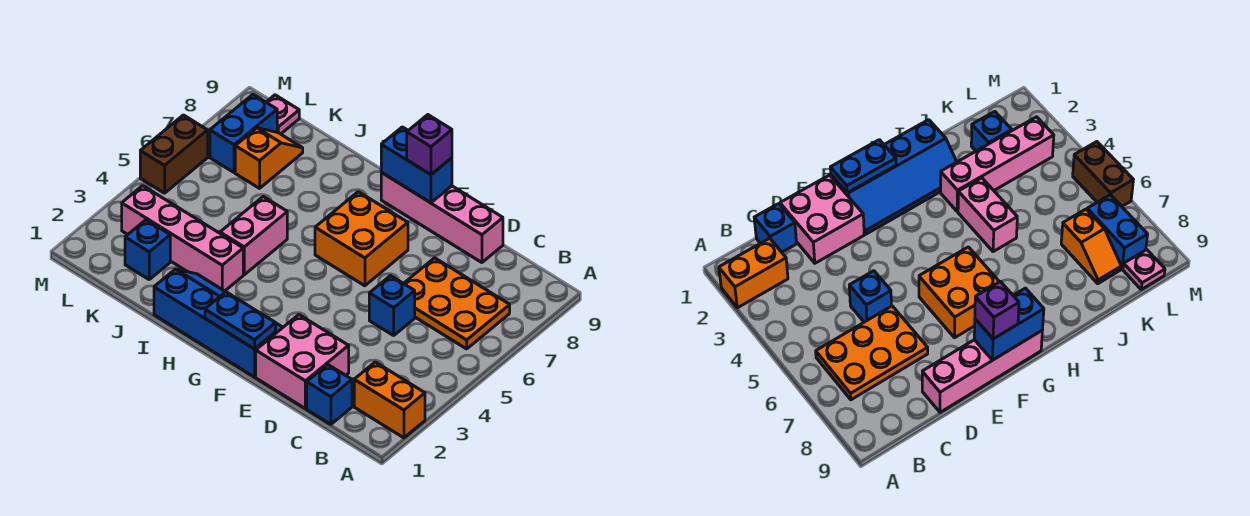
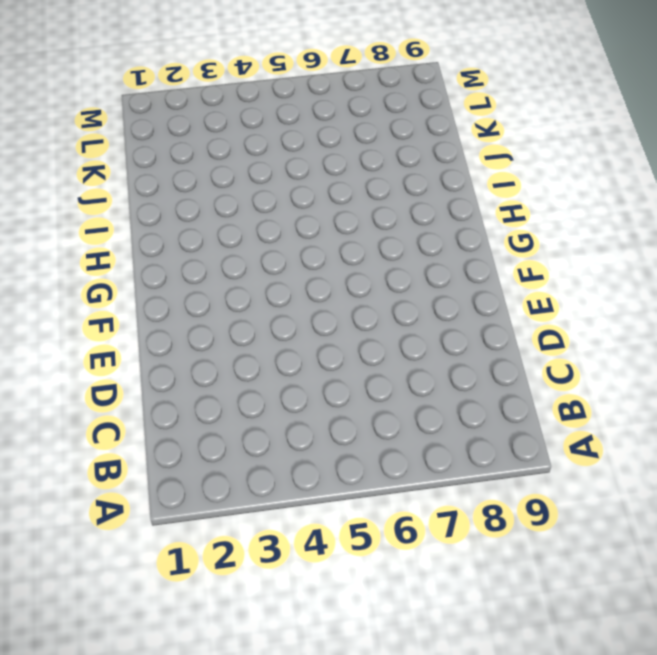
none -> orange brick A2:B2 level 1
none -> orange plate B6:D7 level 1
none -> blue brick C1 level 1

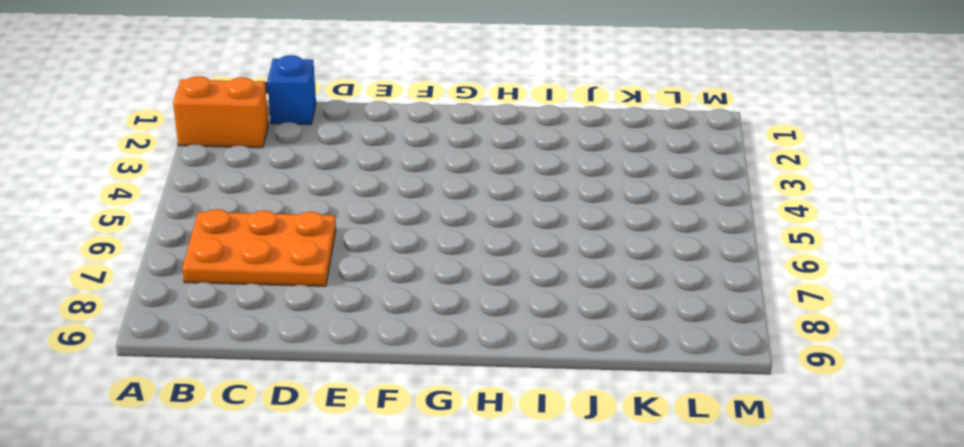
none -> pink brick D1:E2 level 1
none -> blue brick D5 level 1
none -> pink brick D9:G9 level 1

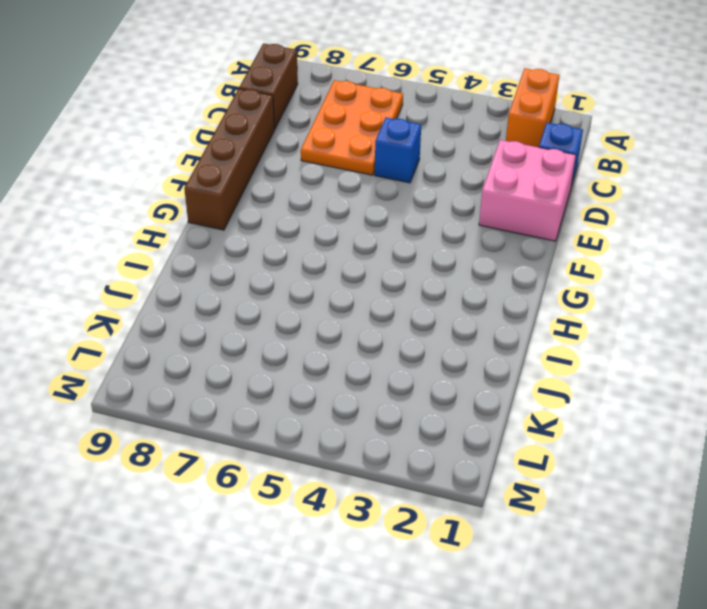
brown brick B9:C9 level 1 -> brown brick M5:M6 level 1
brown brick D9:G9 level 1 -> pink brick D9:G9 level 1
none -> blue slope F1:I2 level 1 top 1
none -> orange brick F6:G7 level 1
none -> pink brick I3:L3 level 1

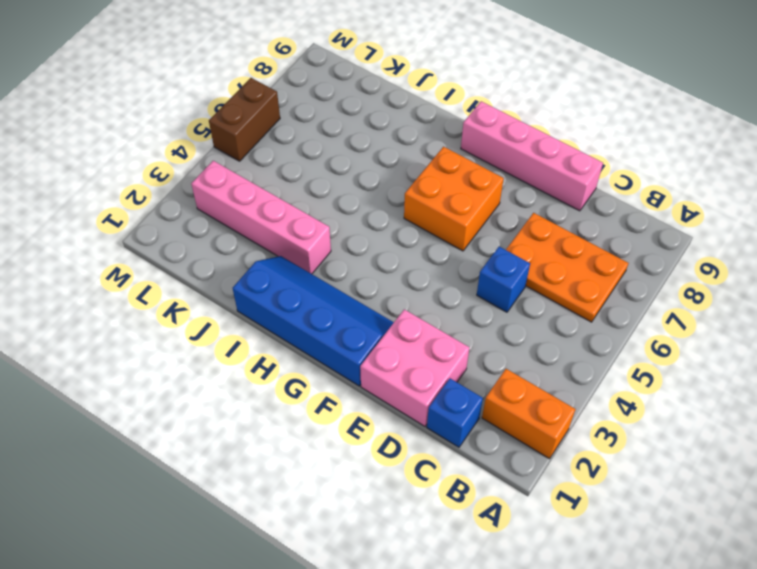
none -> pink brick I4:I5 level 1
none -> blue brick K2 level 1
none -> orange slope K7:K8 level 1 top 7

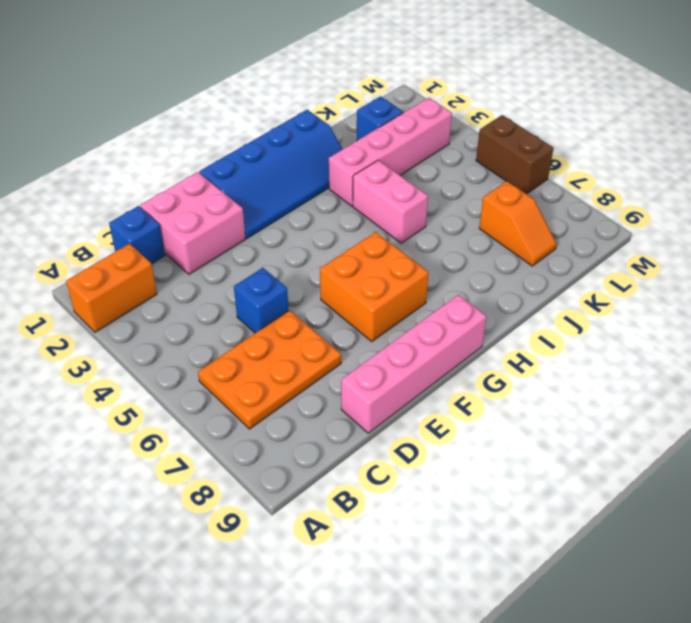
none -> blue brick L7:L8 level 1
none -> pink plate L9 level 1
none -> blue plate F1:G1 level 2

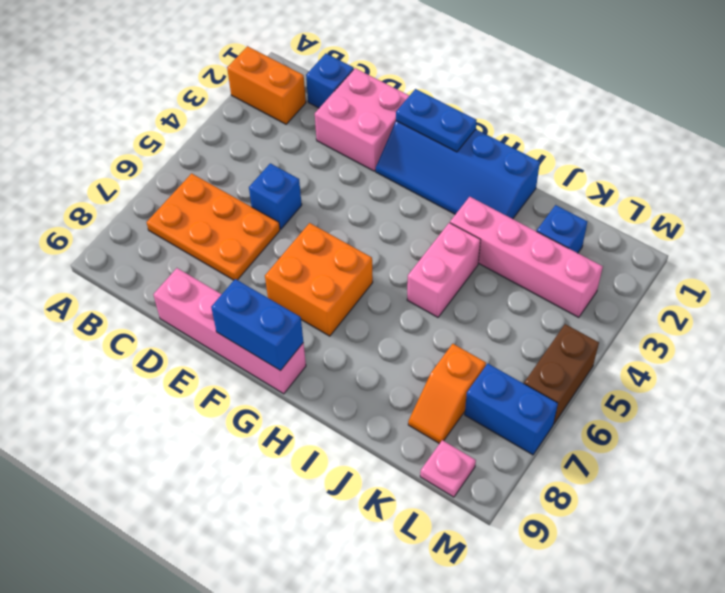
blue brick L7:M7 level 1 -> blue brick L7:L8 level 1
none -> purple brick F9 level 3

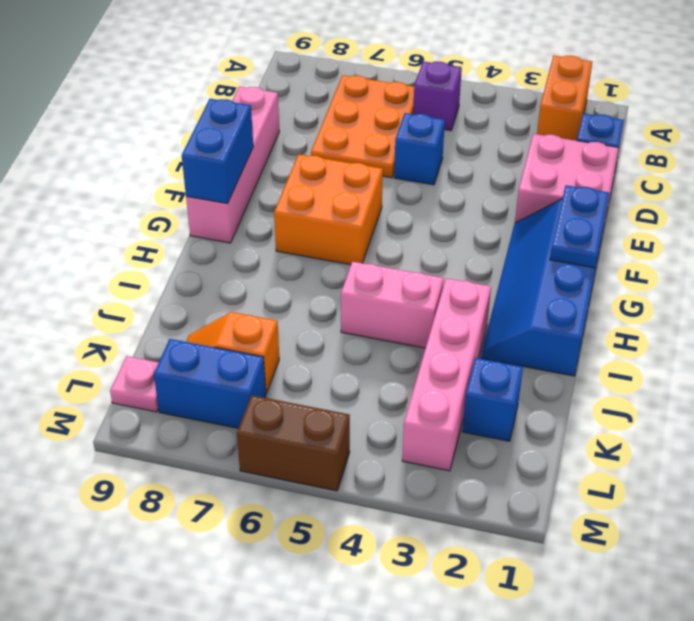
purple brick B5 level 1 -> purple brick F9 level 3

